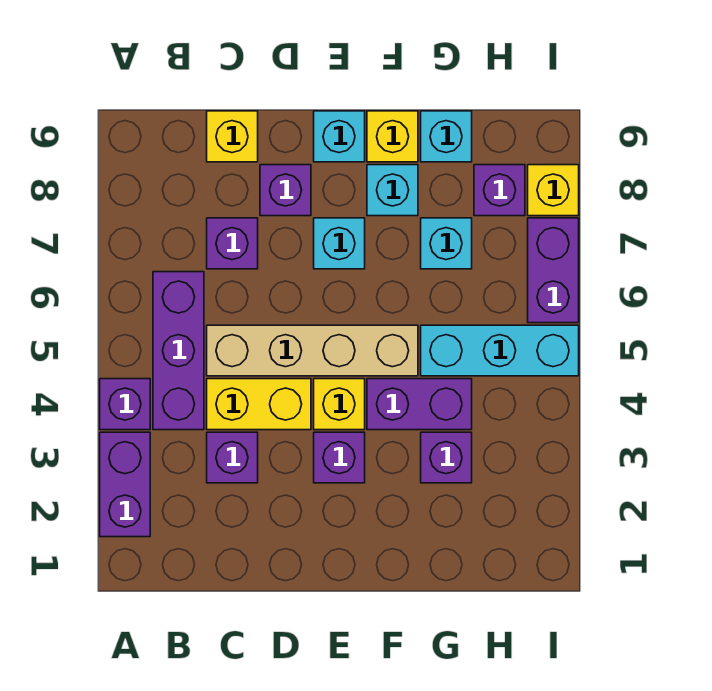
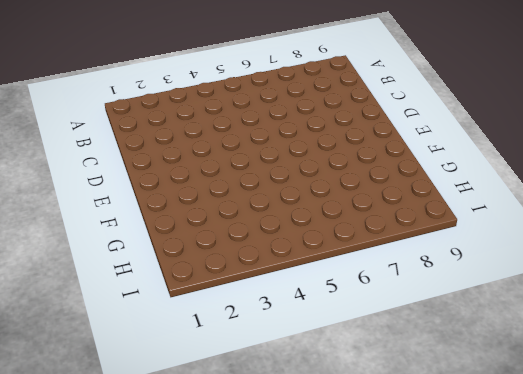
none -> purple brick A2:A3 level 1
none -> purple brick A4 level 1
none -> purple brick B4:B6 level 1

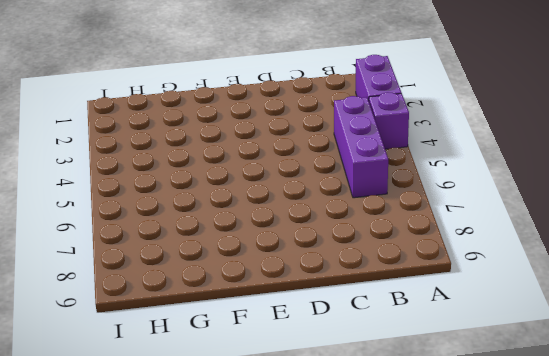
none -> purple brick C3 level 1
none -> yellow brick C4:D4 level 1
none -> tan brick C5:F5 level 1

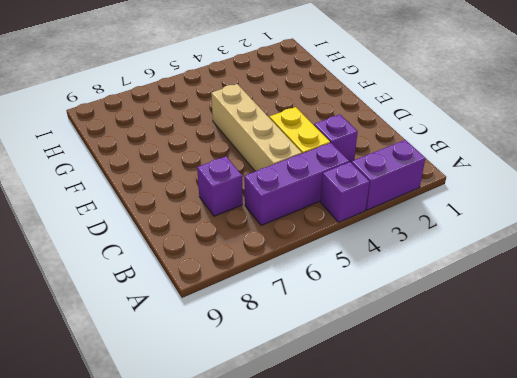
none -> yellow brick C9 level 1
none -> purple brick D8 level 1
none -> purple brick E3 level 1

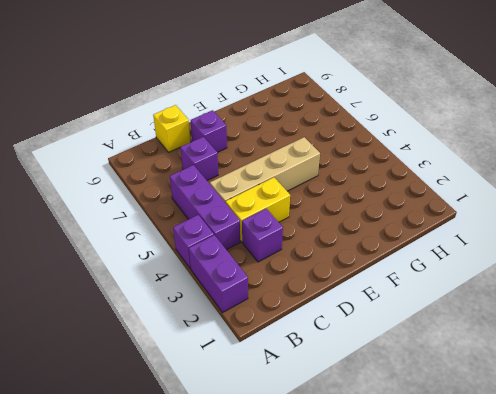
none -> purple brick E3 level 1
none -> yellow brick E4 level 1
none -> cyan brick E7 level 1

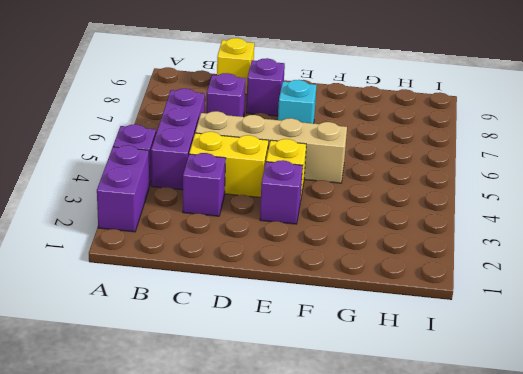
none -> cyan brick E9 level 1
none -> purple brick F4:G4 level 1
none -> cyan brick F8 level 1

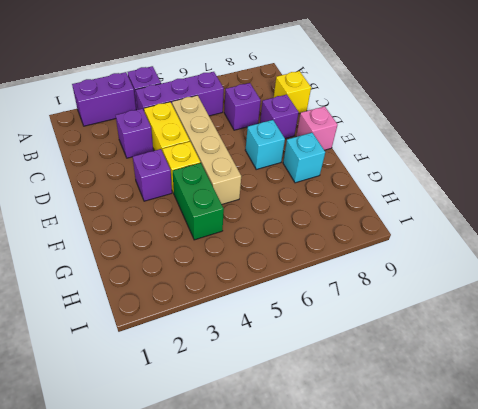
pink brick E9 level 1 -> cyan brick E9 level 1
green brick F4:G4 level 1 -> purple brick F4:G4 level 1
none -> yellow brick F9 level 1
none -> purple brick G3 level 1
none -> cyan brick G5:I5 level 1

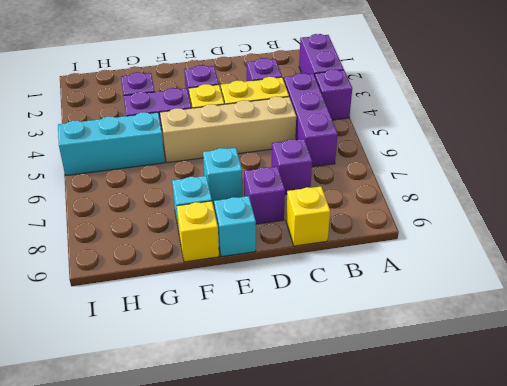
none -> cyan brick G7 level 1
none -> cyan brick G9 level 1
none -> purple brick H8 level 1

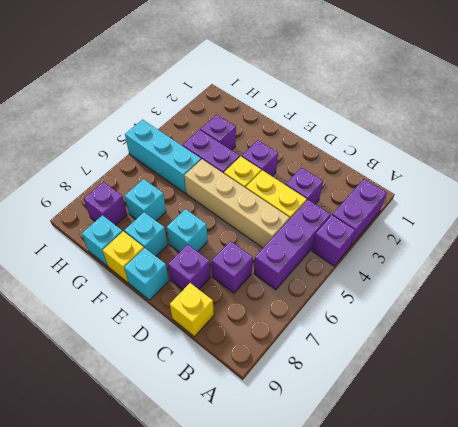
none -> purple brick I6:I7 level 1
none -> yellow brick I8 level 1

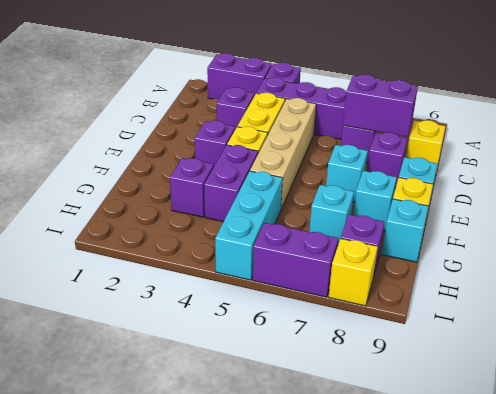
purple brick C7:C8 level 2 -> none

